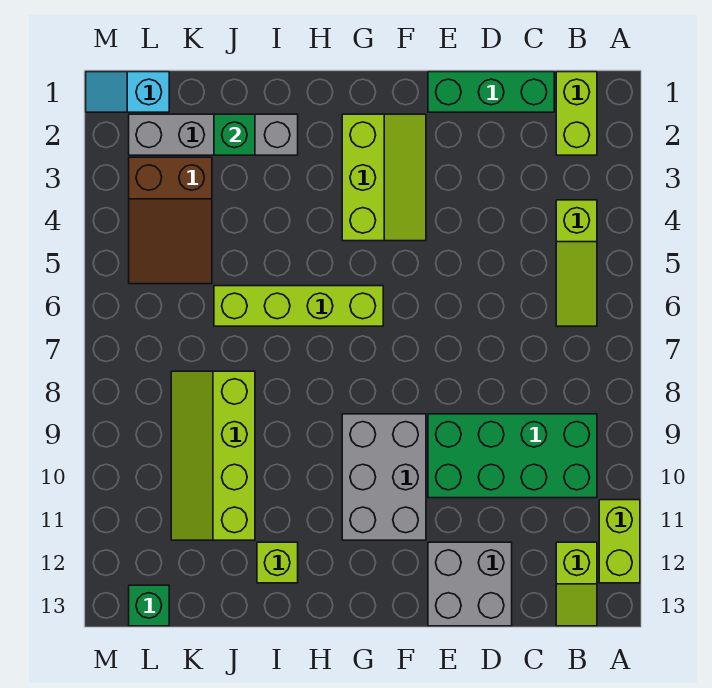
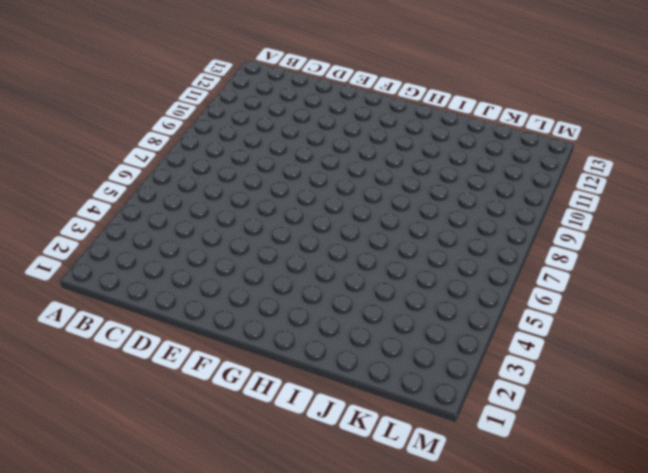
none -> lime brick A11:A12 level 1
none -> lime brick B1:B2 level 1
none -> lime slope B4:B6 level 1 top 4

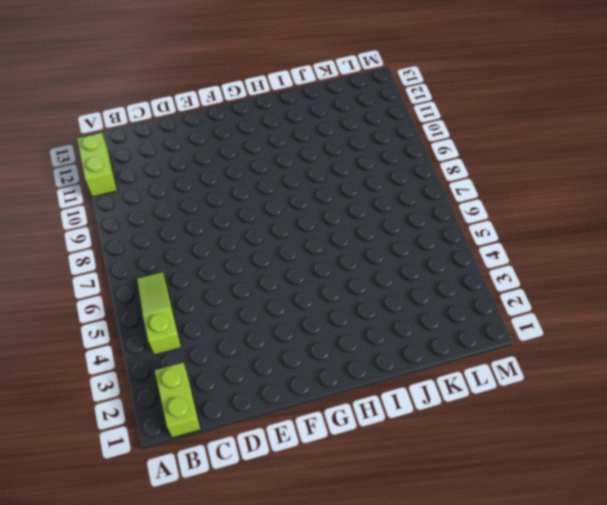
none -> green brick B9:E10 level 1
none -> lime slope B12:B13 level 1 top 12
none -> green brick C1:E1 level 1

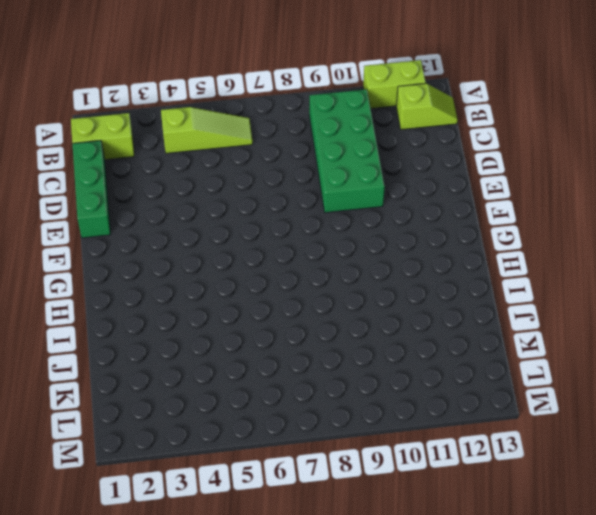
none -> grey brick D12:E13 level 1
none -> lime slope F2:G4 level 1 top G
none -> grey brick F9:G11 level 1

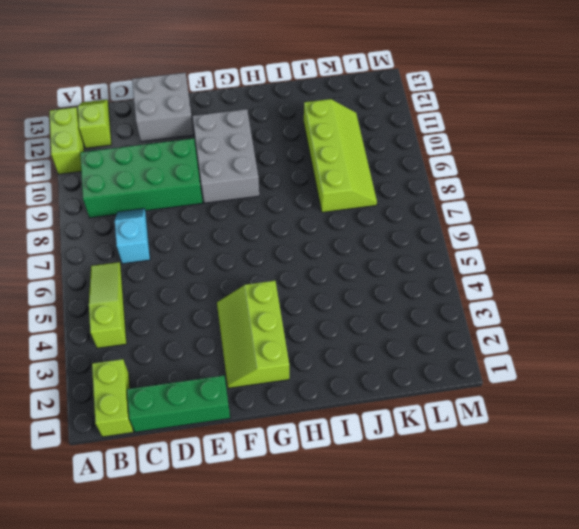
cyan slope C7:C8 level 1 top 7 -> cyan slope L1:M1 level 1 top L
none -> lime brick G6:J6 level 1
none -> grey brick I2:L2 level 1
none -> lime brick I12 level 1

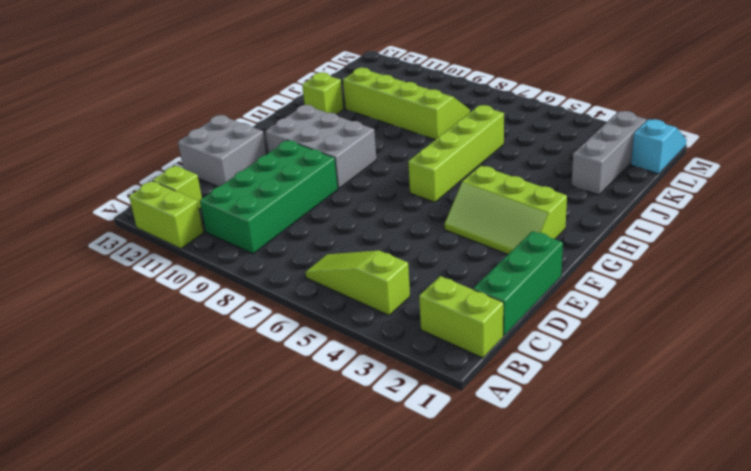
grey brick J2:L2 level 1 -> grey brick I2:L2 level 1
none -> brown slope K3:L5 level 1 top 3
none -> green brick L13 level 1
none -> green brick J2 level 2

